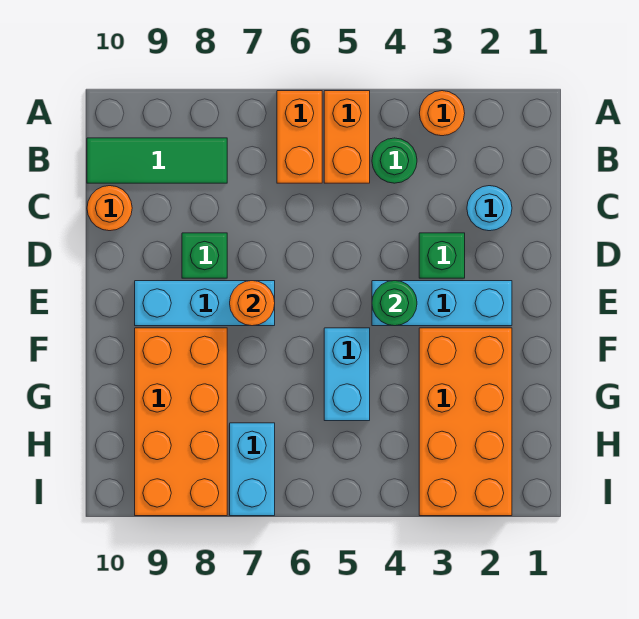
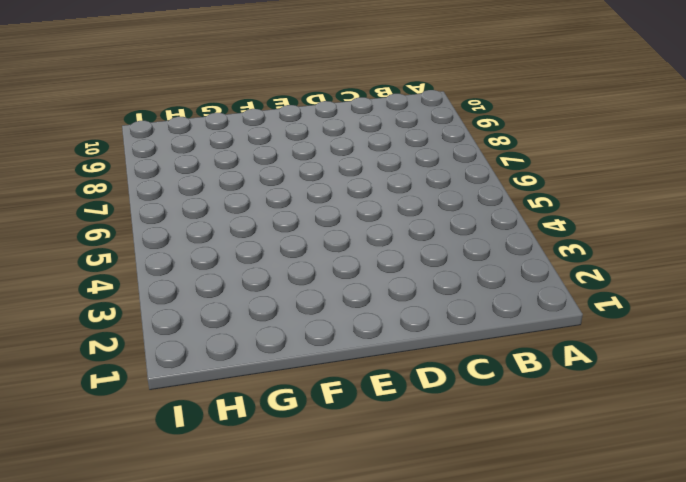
none -> orange round brick A3 level 1
none -> orange brick A5:B5 level 1
none -> orange brick A6:B6 level 1

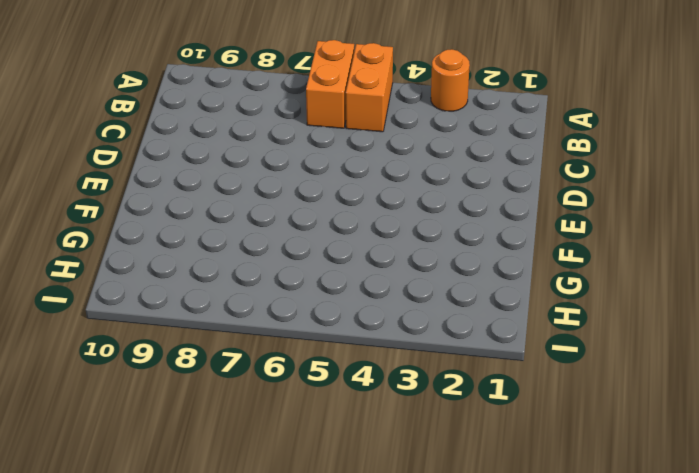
none -> green round brick B4 level 1
none -> green tile B8:B10 level 1
none -> cyan round brick C2 level 1

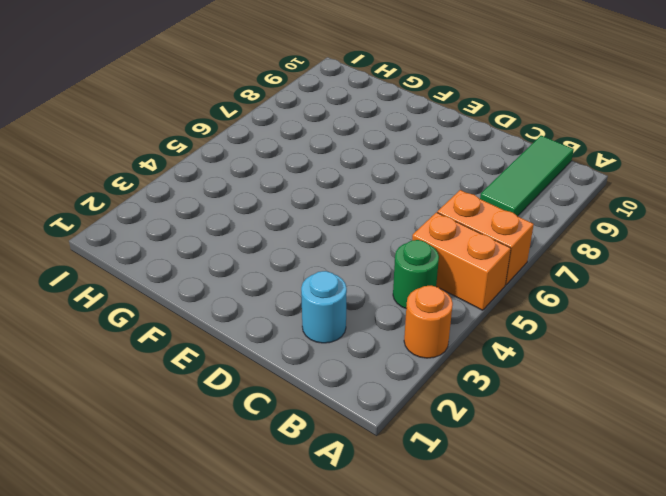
none -> orange round brick C10 level 1
none -> green brick D3 level 1
none -> green brick D8 level 1

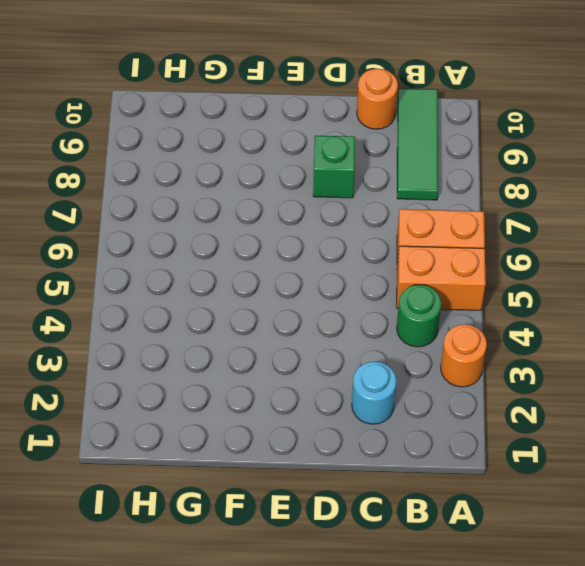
none -> green brick D3 level 1
none -> cyan brick E2:E4 level 1
none -> cyan brick E7:E9 level 1

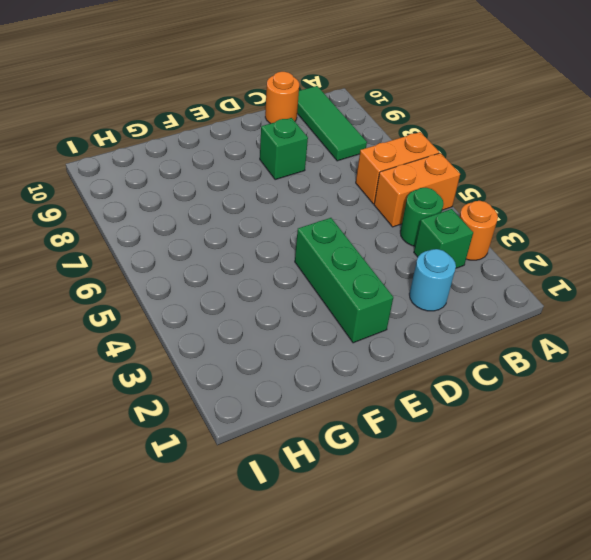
green brick B3 level 1 -> green brick D3 level 1
green brick E2:E4 level 1 -> cyan brick E2:E4 level 1
none -> cyan brick E7:E9 level 1
none -> orange brick F2:I3 level 1
none -> cyan brick F5:G5 level 1

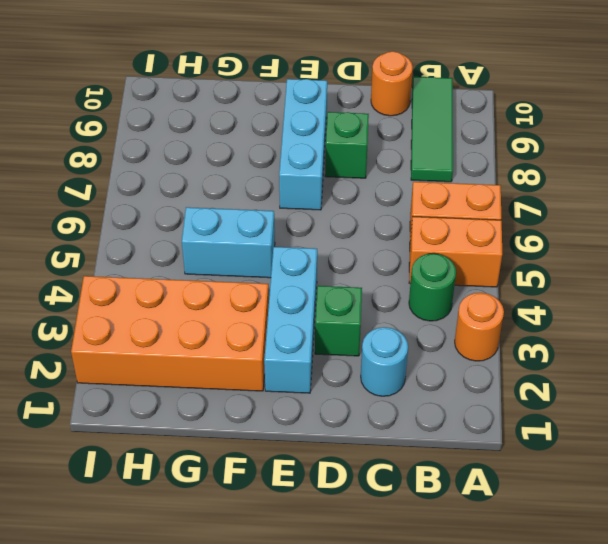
none -> orange brick F8:I9 level 1
none -> cyan brick H7:I7 level 1
none -> green round brick E4 level 2

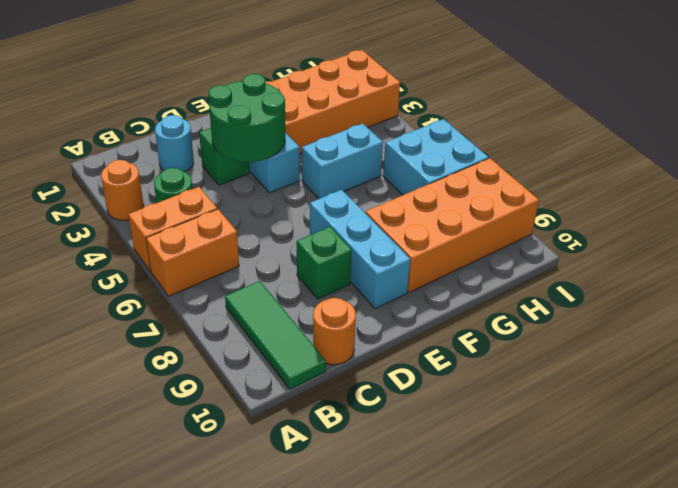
green round brick D3:E4 level 2 -> green round brick E4 level 2
cyan brick H6:I7 level 1 -> cyan brick H7:I7 level 1
none -> orange round brick E7 level 2

